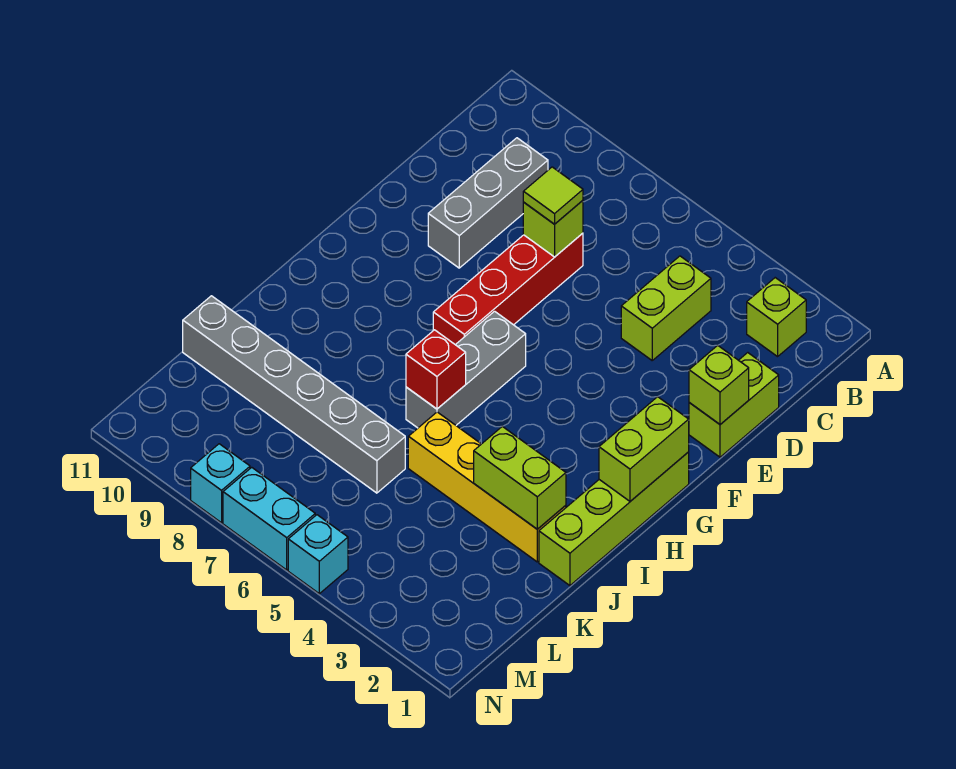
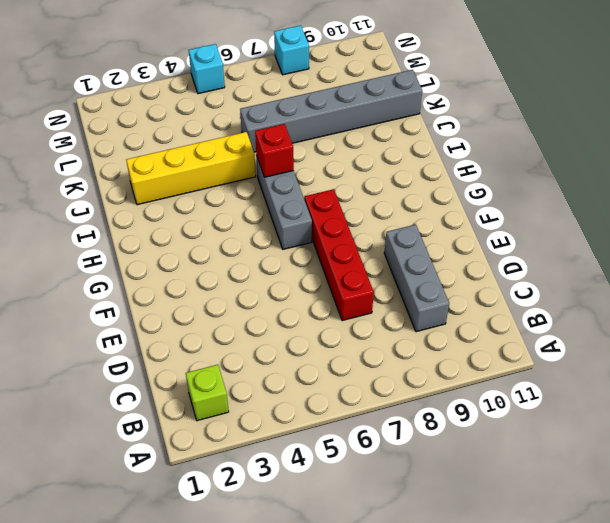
none -> lime brick C4:D4 level 1
none -> lime brick D1:E1 level 1
none -> lime brick G1:J1 level 1

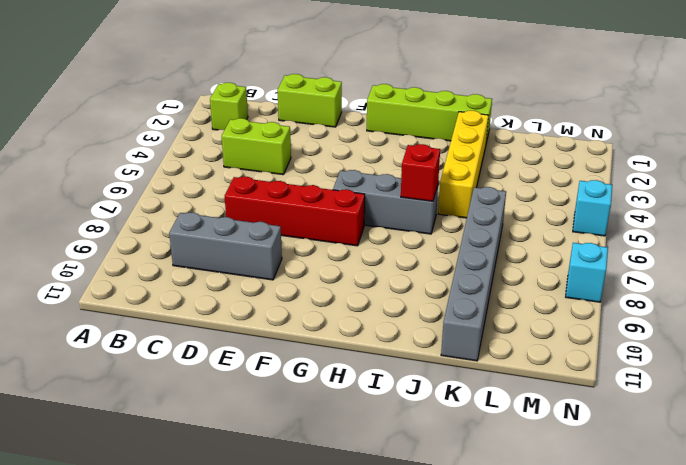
none -> cyan brick N6:N7 level 1
none -> lime brick D7 level 2
none -> lime brick E1 level 2

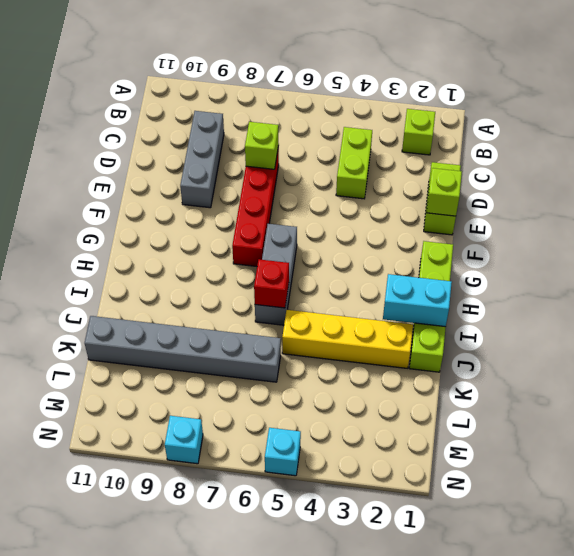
cyan brick I1:I2 level 2 -> cyan brick N6:N7 level 1
none -> lime brick G1:H1 level 2
none -> lime brick J2:J3 level 2
none -> lime tile D7 level 3

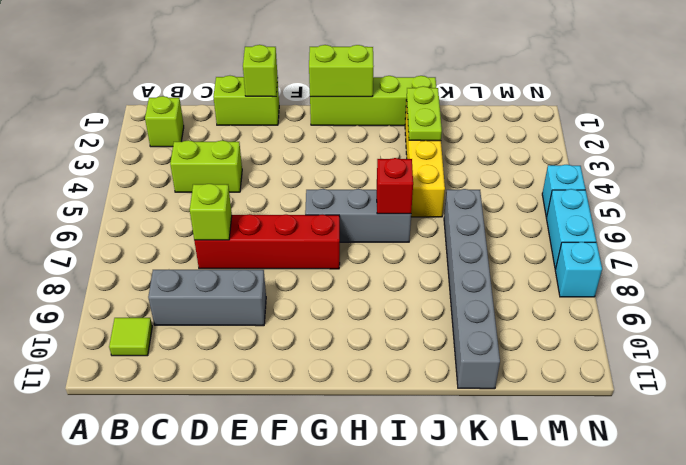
lime tile B10 level 1 -> lime tile D7 level 3
lime plate J2:J3 level 2 -> lime brick J2:J3 level 2

